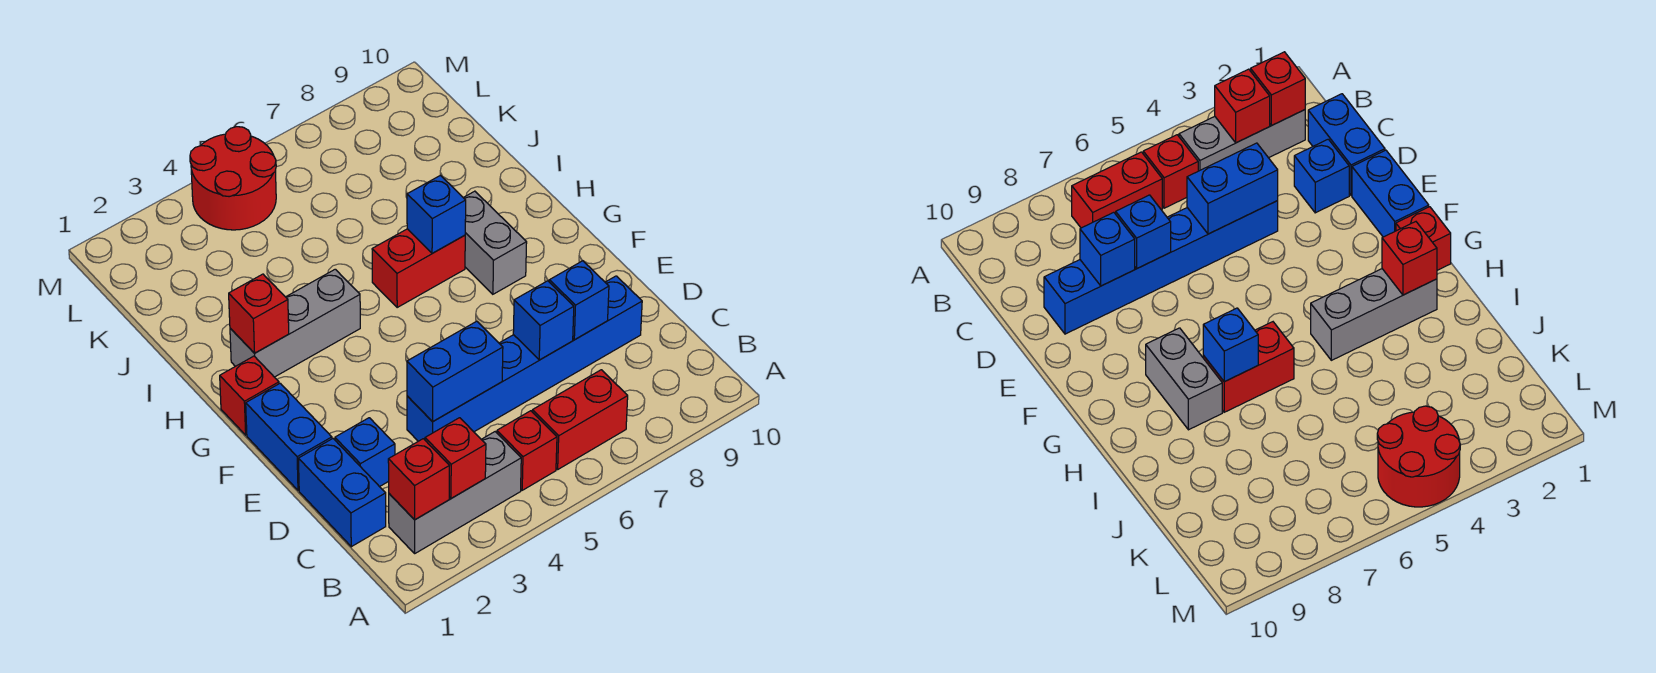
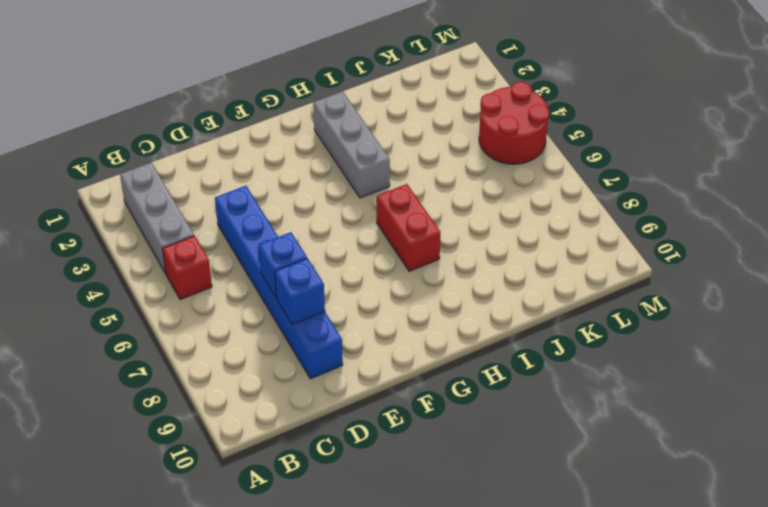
none -> red brick B6:B7 level 1
none -> blue brick C1:D1 level 1
none -> blue brick D2 level 1

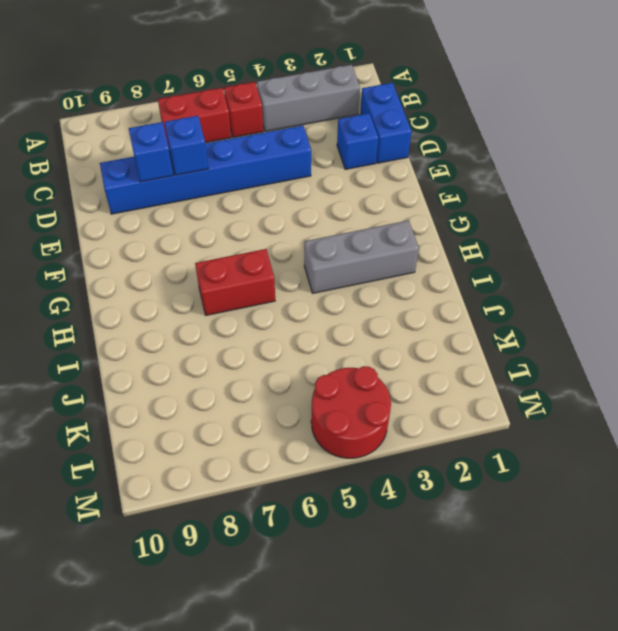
none -> blue brick E1:F1 level 1
none -> red brick G1 level 1
none -> grey brick G8:H8 level 1

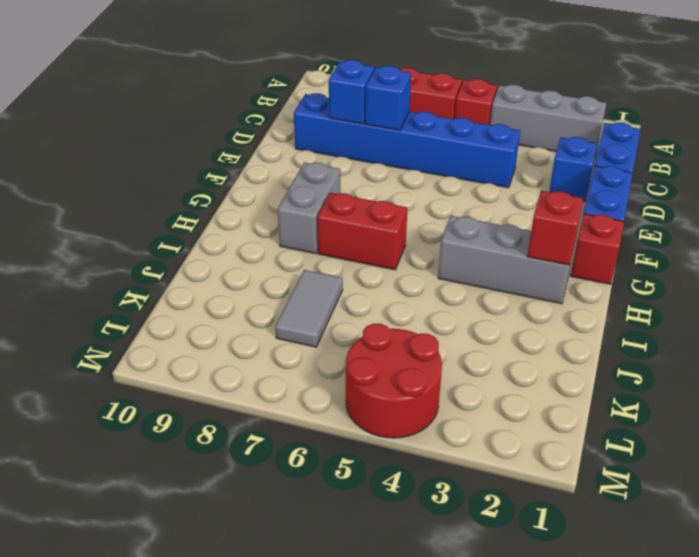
grey tile J7:K7 level 1 -> none
none -> red brick B2 level 2
none -> red brick B3 level 2
none -> blue brick D4:D5 level 2

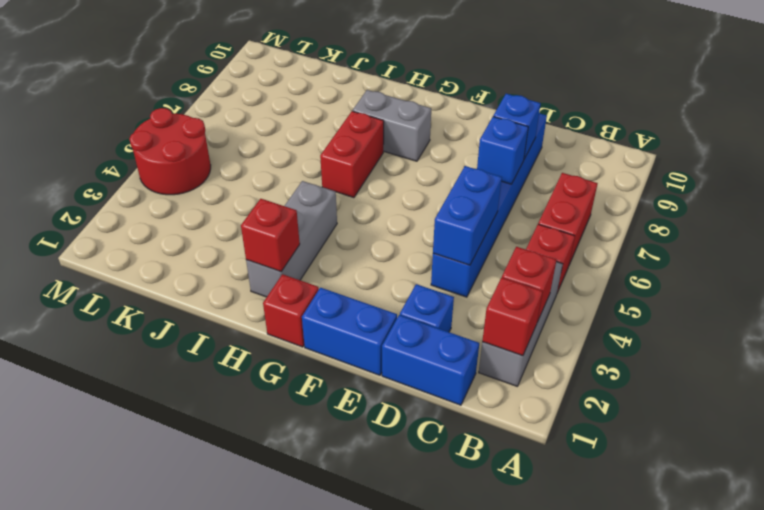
none -> blue brick H7 level 2

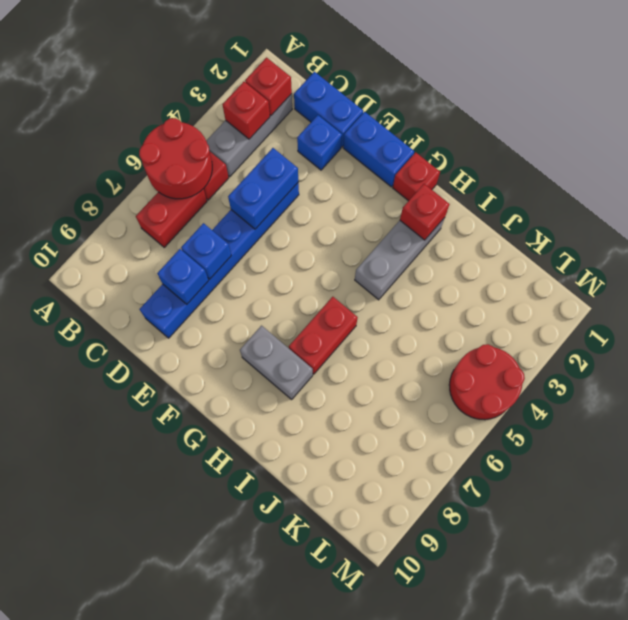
red round brick A5:B6 level 2 -> none
none -> blue brick H7 level 2

